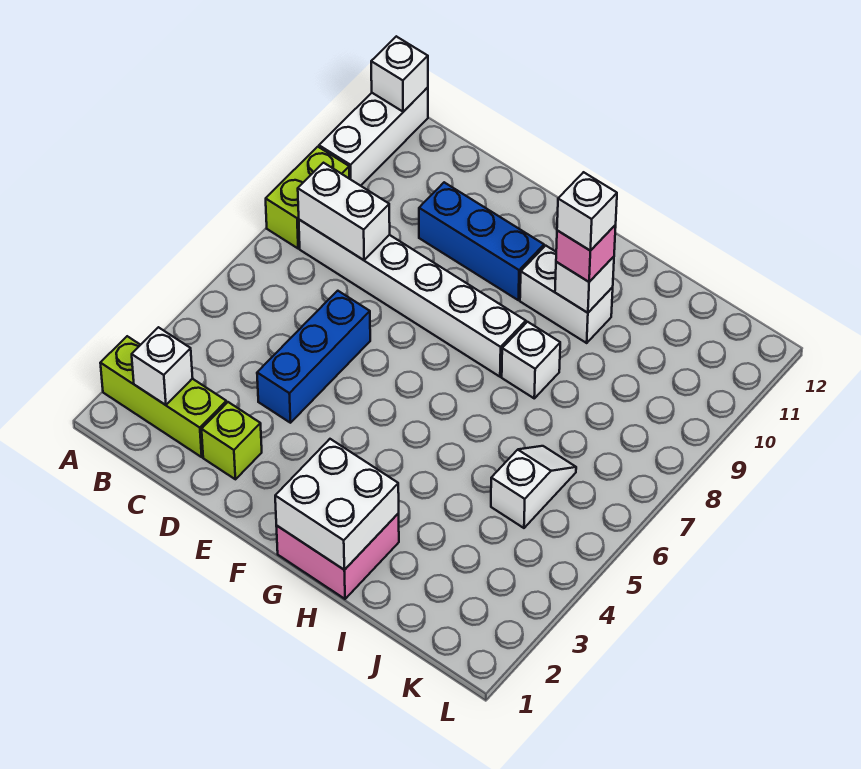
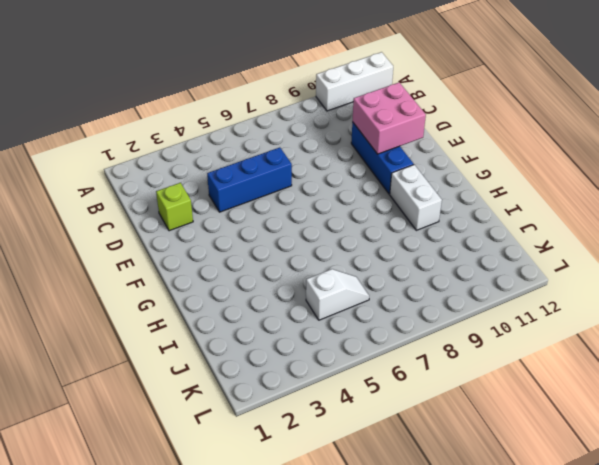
pink brick D10:E11 level 2 -> pink brick G1:H2 level 1
none -> lime brick A2:C2 level 1
none -> lime brick A8:A9 level 1
none -> white brick B8:G8 level 1

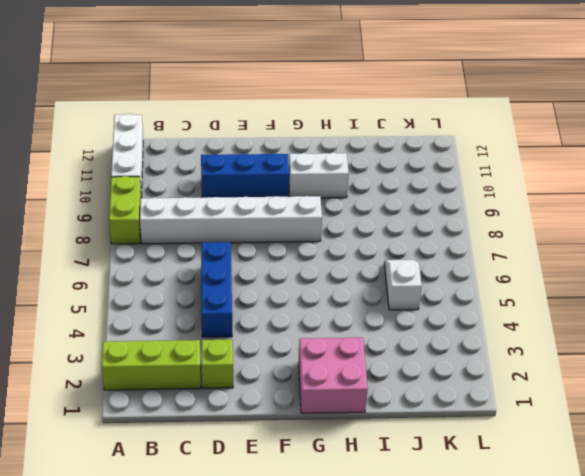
none -> white brick H8 level 1
none -> white brick A12 level 2
none -> white brick B2 level 2

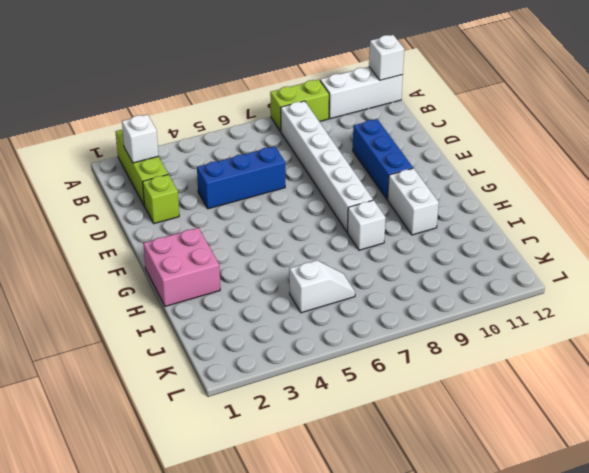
none -> white brick B8:C8 level 2
none -> white brick G1:H2 level 2
none -> white brick H10 level 2

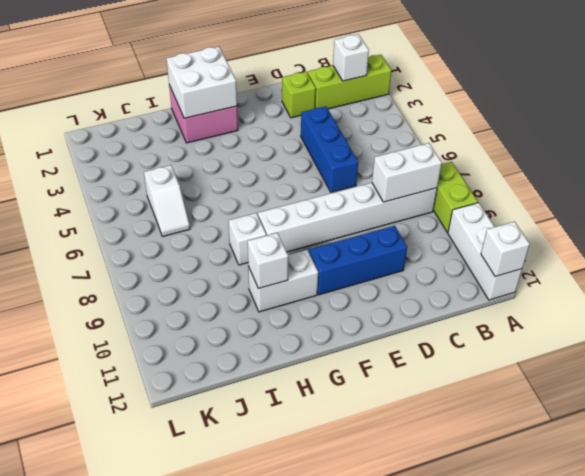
none -> pink brick H10 level 3
none -> white brick H10 level 4

